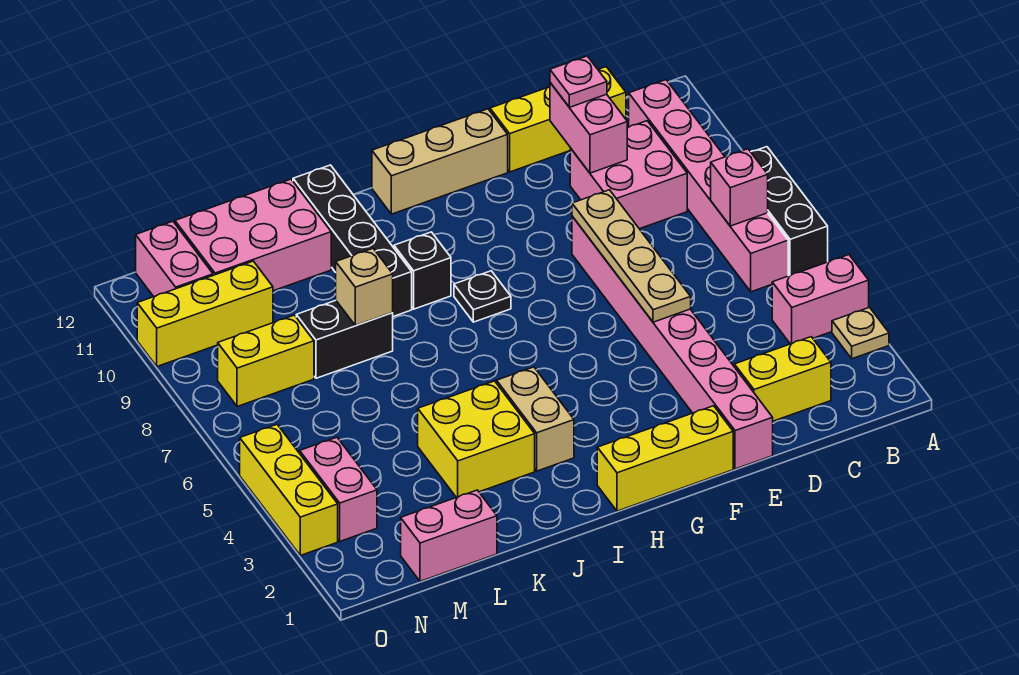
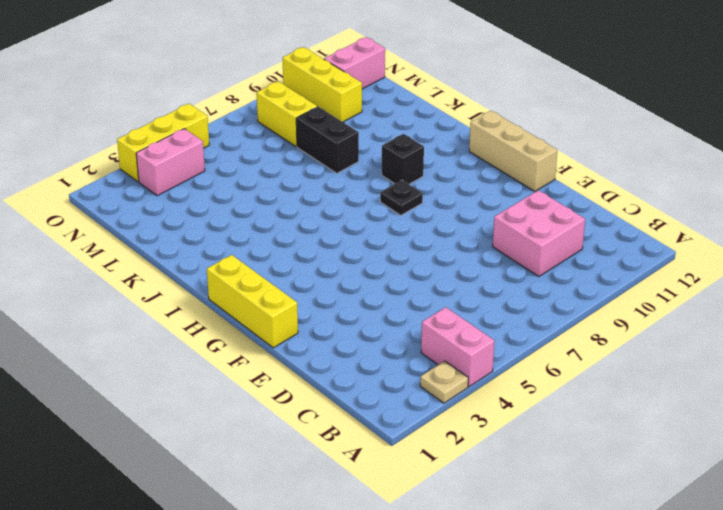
none -> black brick A6:A8 level 1
none -> pink brick B6:B11 level 1
none -> yellow brick C2:D2 level 1

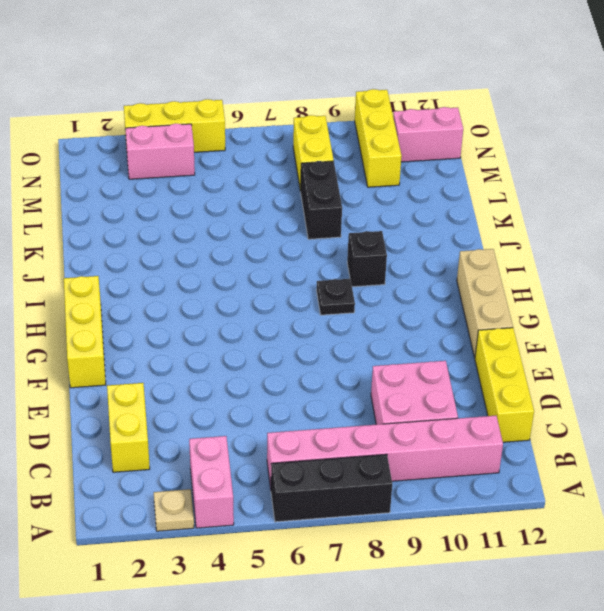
none -> pink brick E1:E8 level 1
none -> tan brick I3:I4 level 1
none -> yellow brick J3:K4 level 1

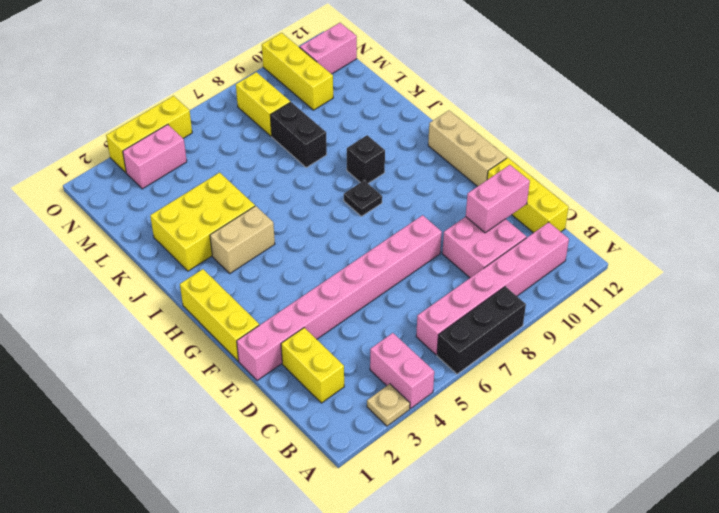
yellow brick J2:K4 level 1 -> yellow brick J3:K4 level 1
none -> black brick J9:J12 level 1
none -> pink brick K11:M12 level 1
none -> pink brick L1:M1 level 1

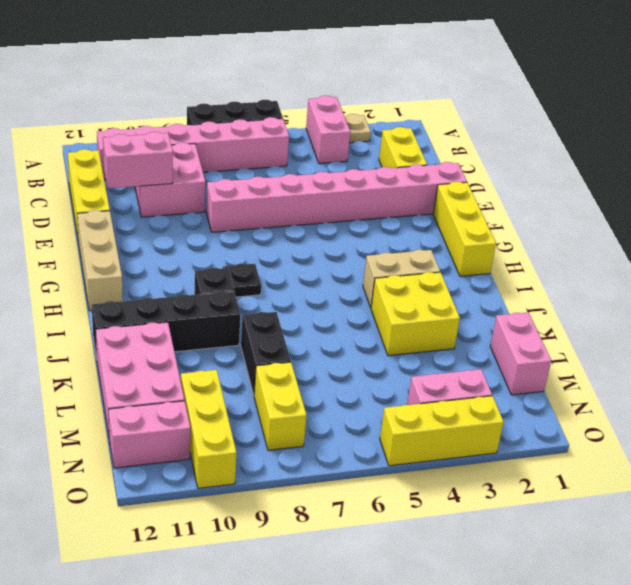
none -> pink brick B7 level 2
none -> tan plate E5:E8 level 2
none -> tan brick K8 level 2

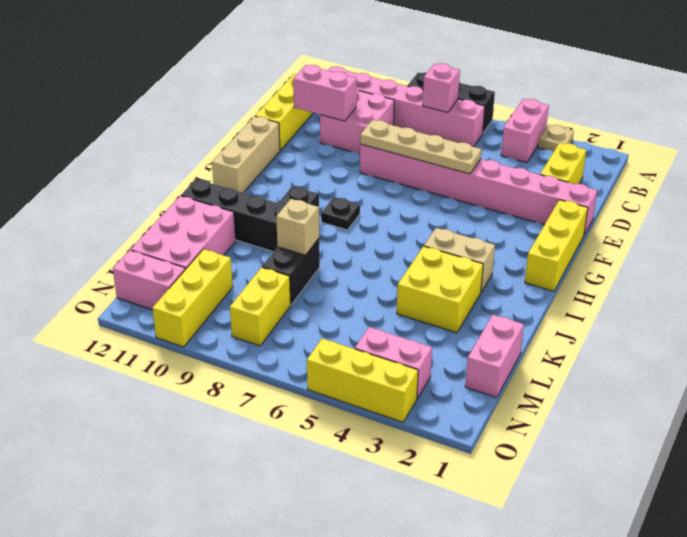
none -> pink plate D11 level 3

